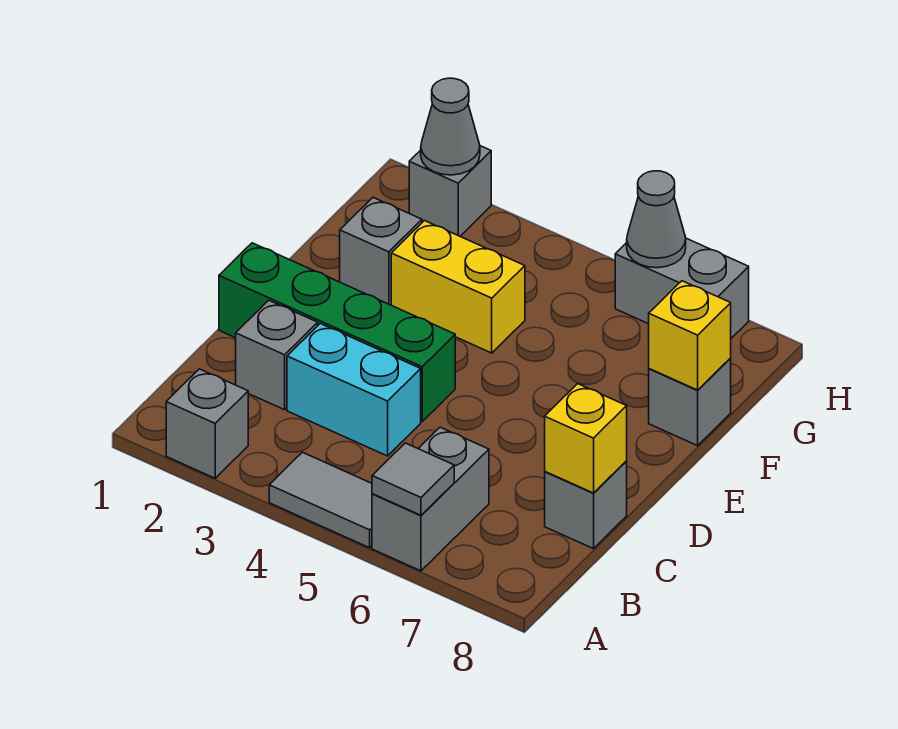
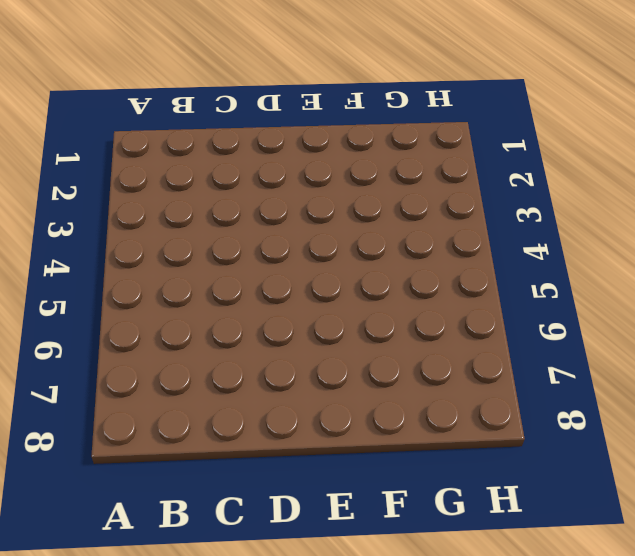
none -> grey brick A2 level 1
none -> grey tile A4:A5 level 1
none -> grey brick A6:B6 level 1

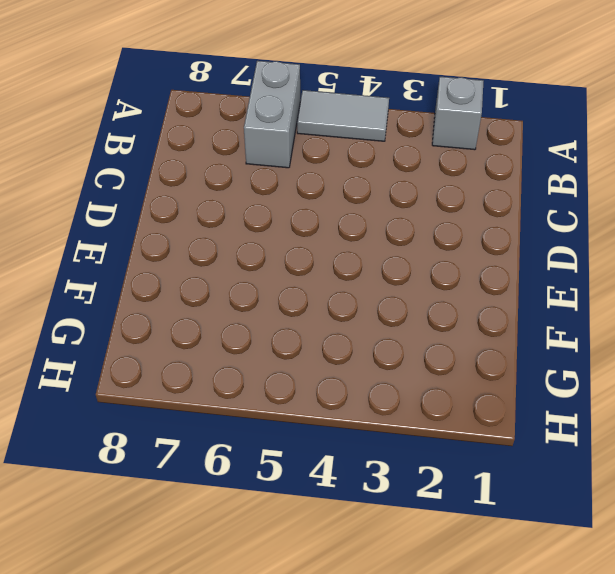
none -> grey brick C2 level 1
none -> cyan brick C3:C4 level 1
none -> grey brick C8 level 1

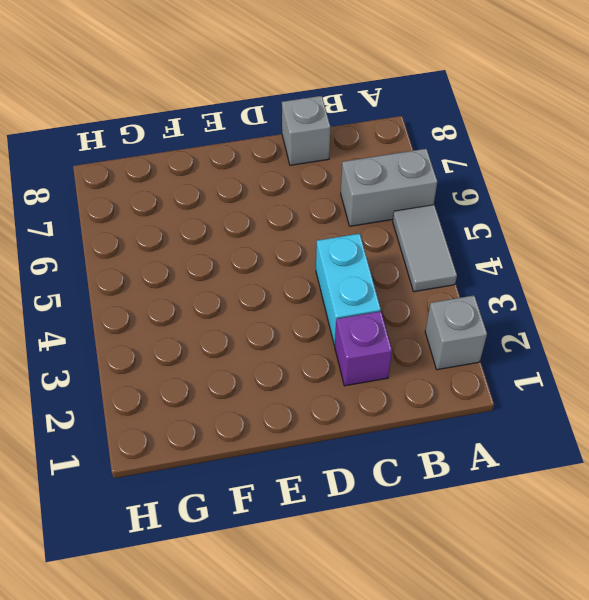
purple brick C2 level 1 -> grey brick C2 level 1
none -> green brick D1:D4 level 1
none -> grey brick F2 level 1
none -> yellow brick F3:F4 level 1

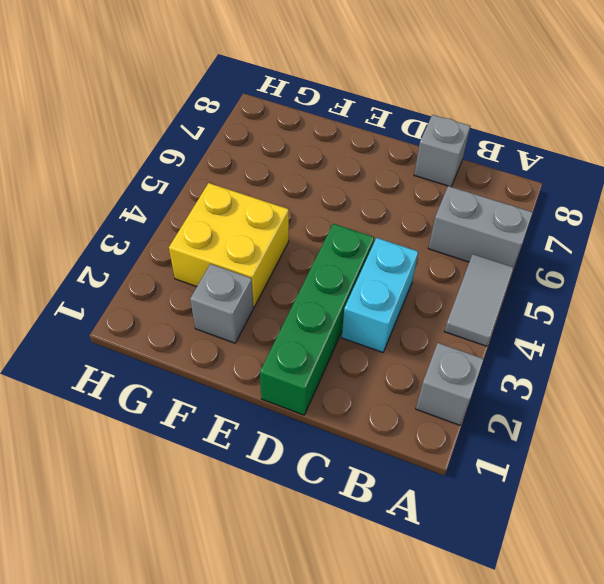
yellow brick F3:G4 level 1 -> yellow brick F3:F4 level 1
none -> grey brick C2 level 1
none -> grey brick F8 level 1
none -> grey brick H2 level 1

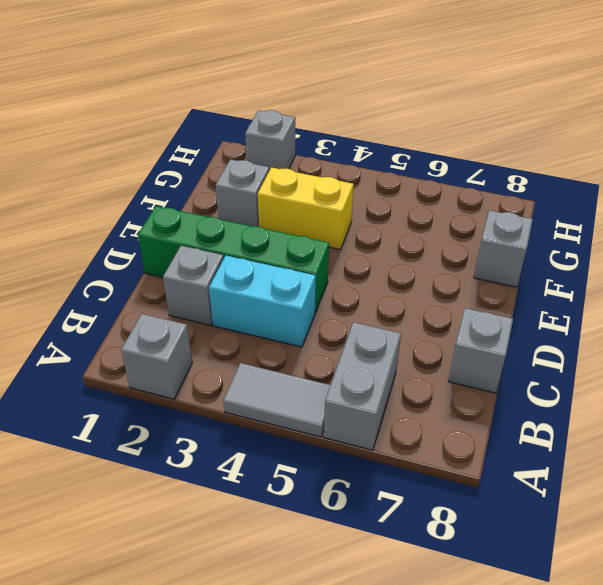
none -> grey brick H6:H7 level 1
none -> grey tile A6 level 2
none -> yellow brick C8 level 2

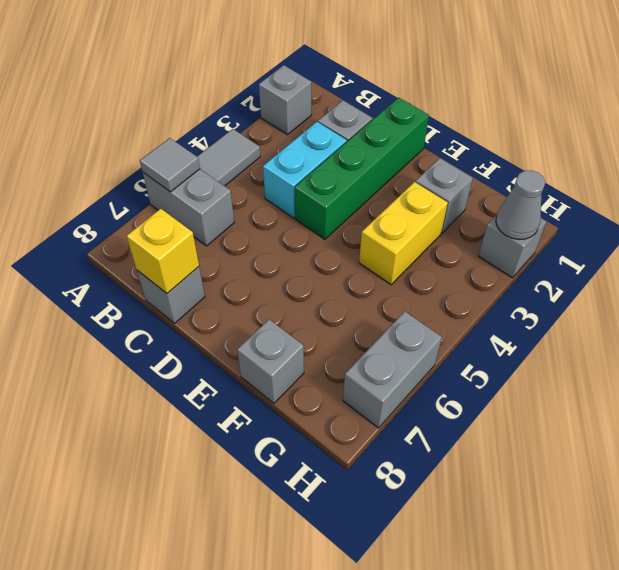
none -> yellow brick F8 level 2
none -> grey cone H6 level 2

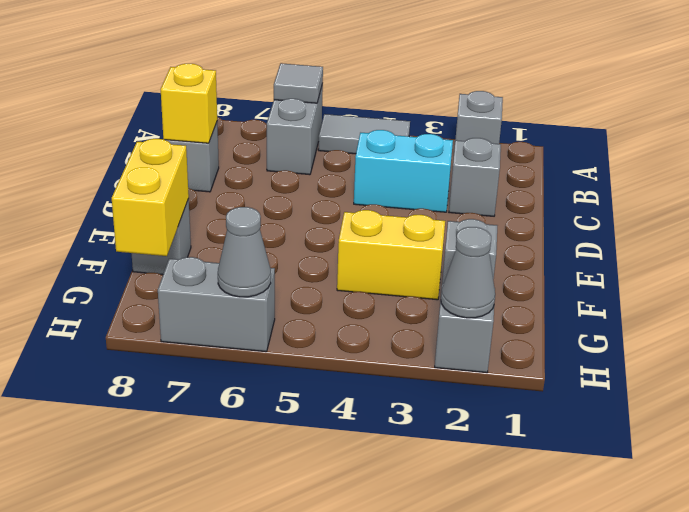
yellow brick F8:G8 level 2 -> yellow brick F8 level 2
none -> green brick D1:D4 level 1

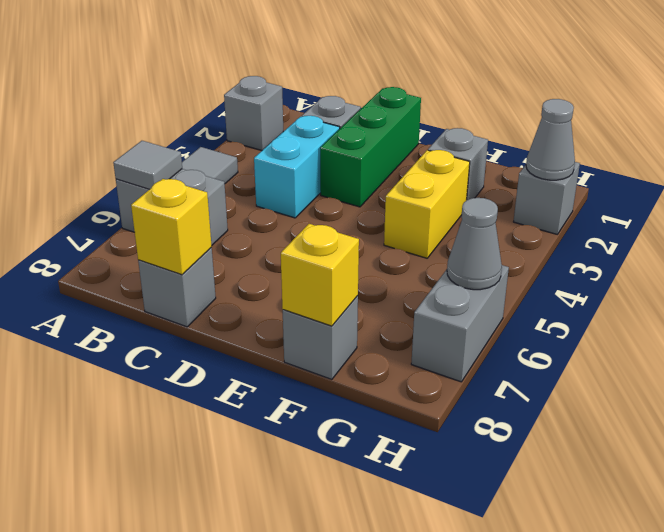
green brick D1:D3 level 1 -> green brick D1:D4 level 1

